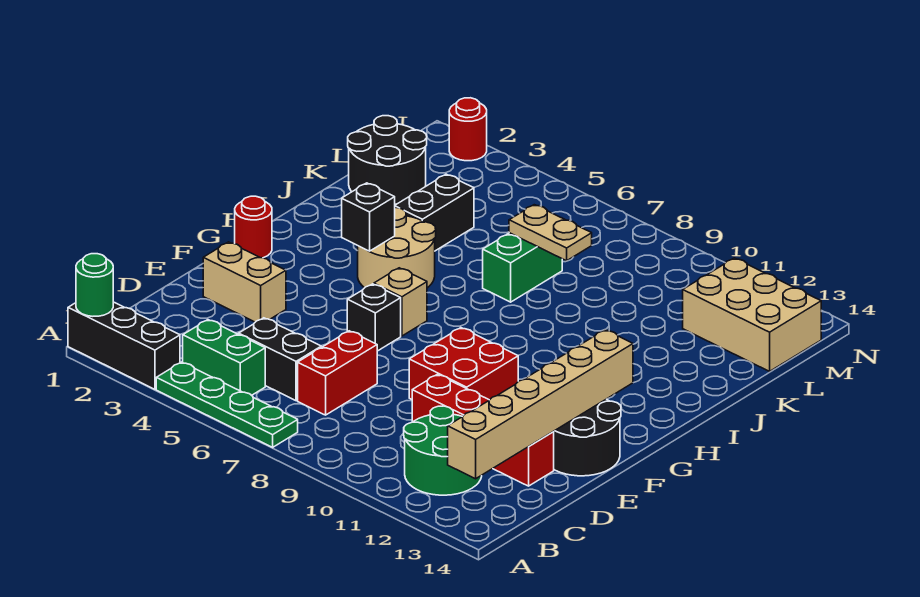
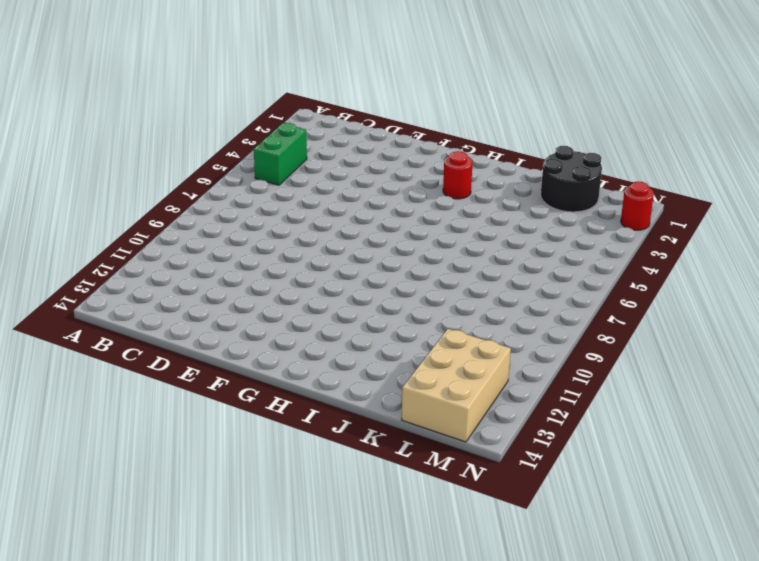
red round brick H3 level 1 -> red round brick G1 level 1
none -> black brick A1:A3 level 1
none -> green plate A4:A7 level 1
none -> green round brick B11:C12 level 1

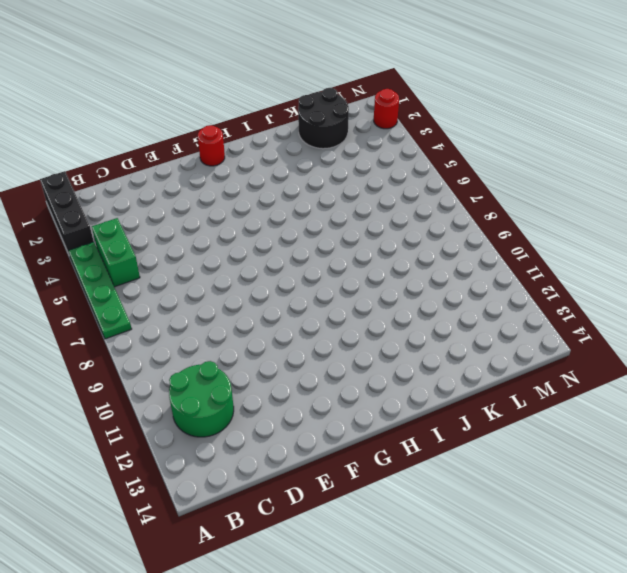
none -> black brick C5:C6 level 1
none -> red brick C7:D7 level 1
none -> red brick D10:D13 level 1

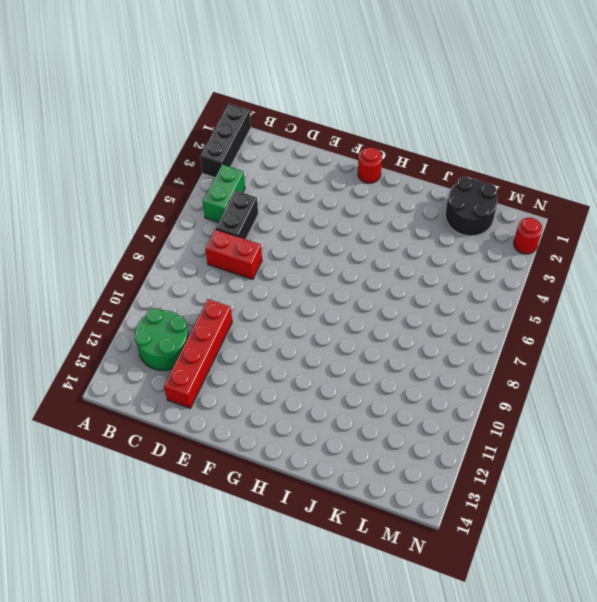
none -> green plate A4:A7 level 1
none -> tan brick E2:E3 level 1
none -> red brick E9:F10 level 1

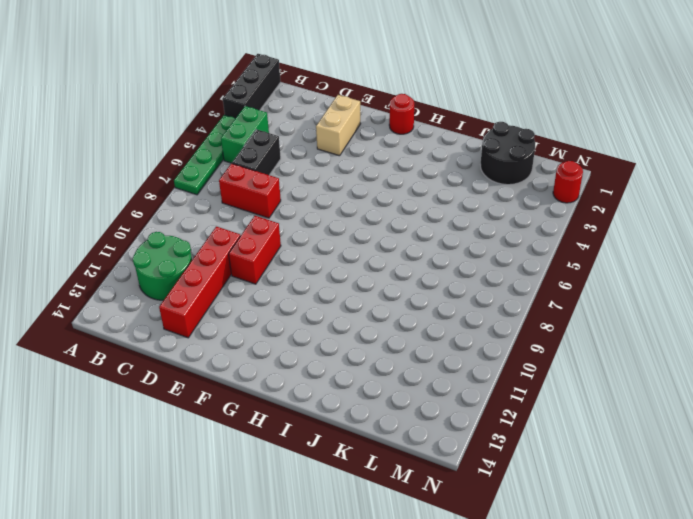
red brick E9:E10 level 1 -> red brick E9:F10 level 1
none -> black round brick E13:F14 level 1
none -> black brick F6 level 1
none -> tan brick G6 level 1

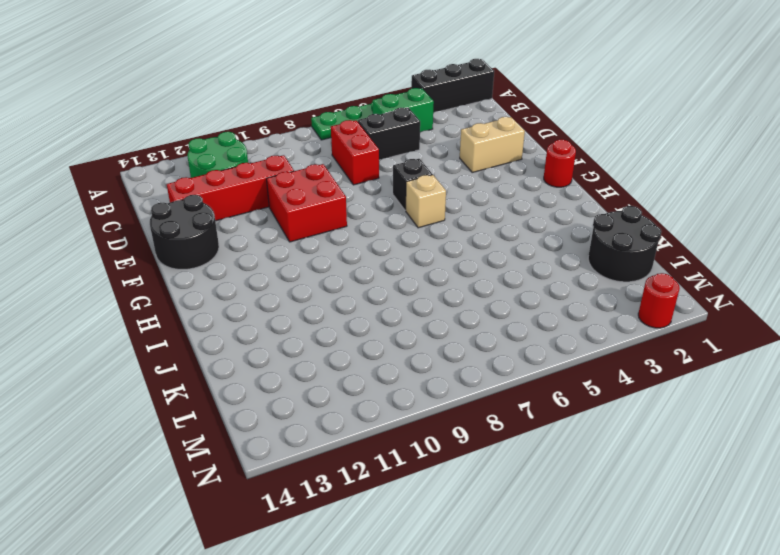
none -> tan round brick H4:I5 level 1
none -> black brick J4:K4 level 1
none -> green brick J7:K7 level 1

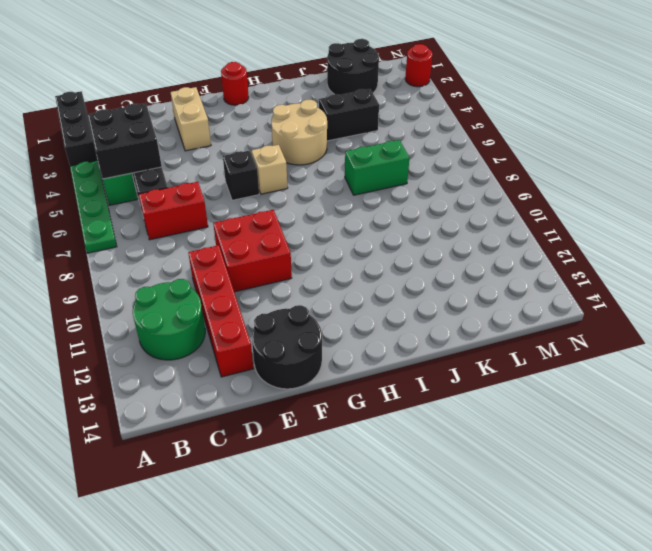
black brick B4:C5 level 2 -> none
none -> tan brick L12:M14 level 1
none -> green round brick A1 level 2
none -> tan brick B13:G13 level 2

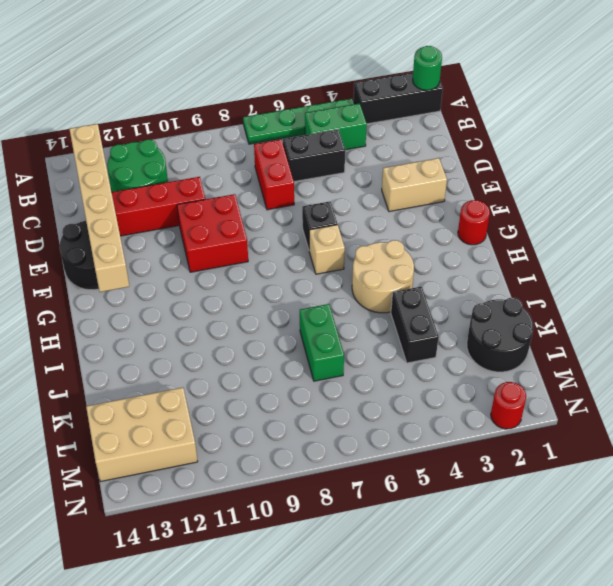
none -> black brick H4 level 2
none -> tan plate K7:K8 level 2

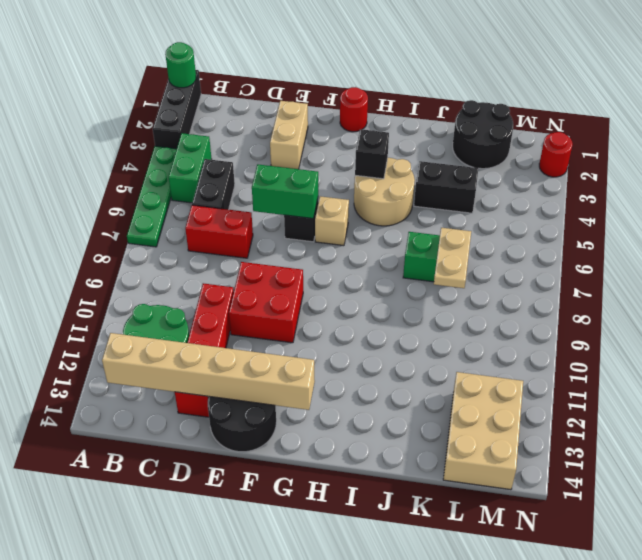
green brick E6:F6 level 2 -> none

